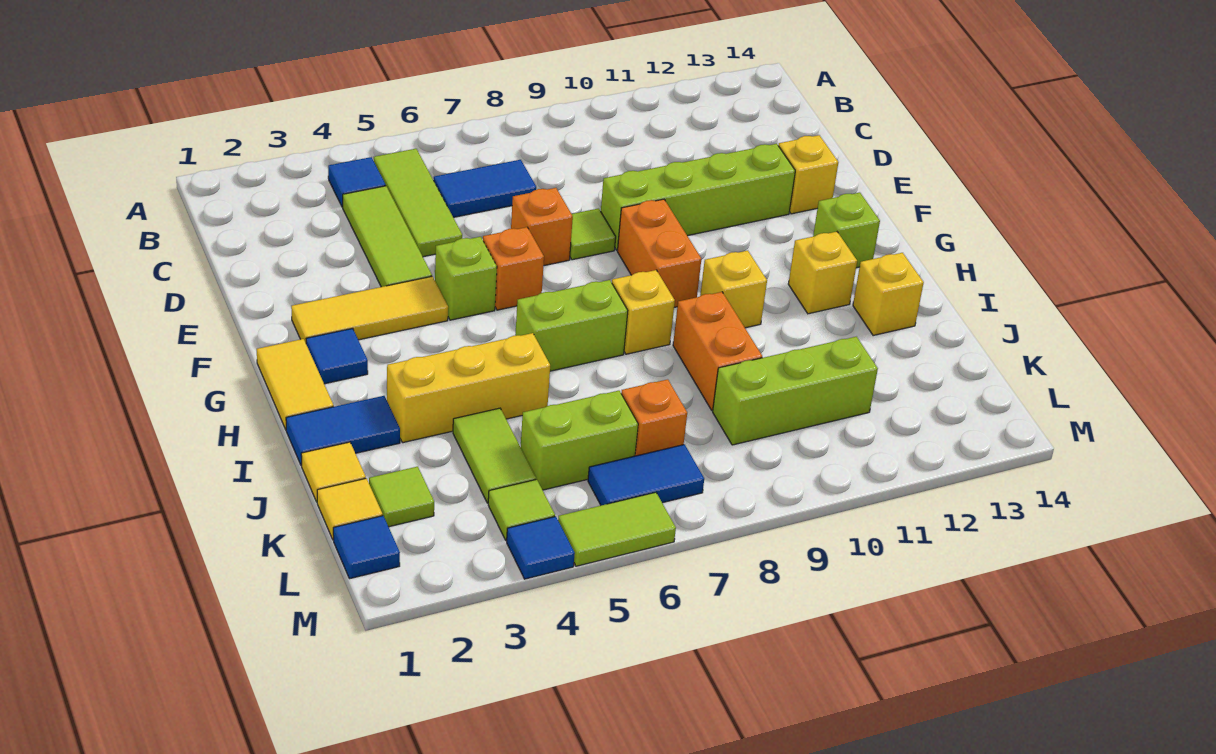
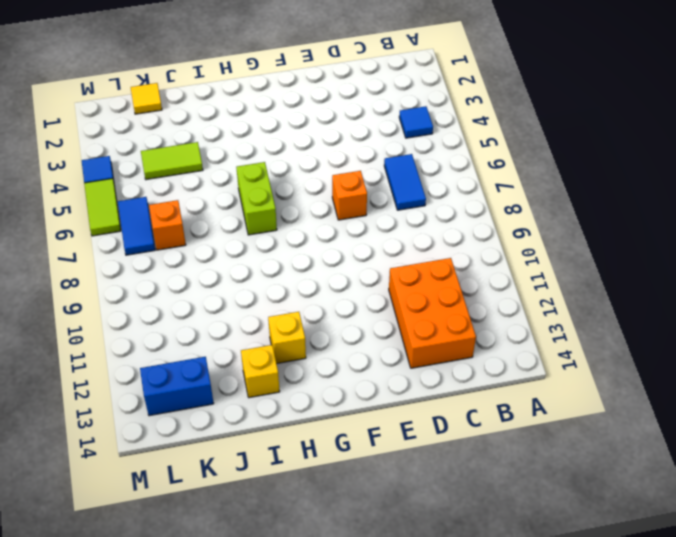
orange brick C11:D13 level 1 -> none
blue brick K13:L13 level 1 -> none
none -> lime tile B5:D5 level 1
none -> lime tile C4:E4 level 1
none -> lime tile E8 level 1
none -> lime brick E9:E12 level 1

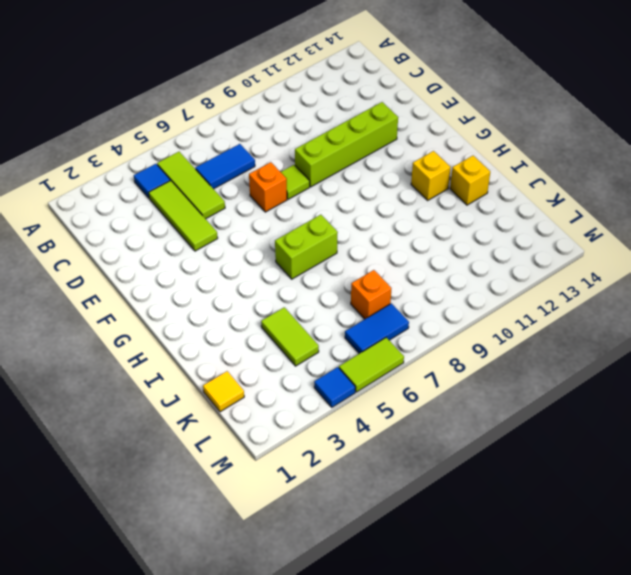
none -> yellow brick E13 level 1
none -> yellow tile F2:F4 level 1
none -> lime brick F5 level 1
none -> orange brick F6 level 1

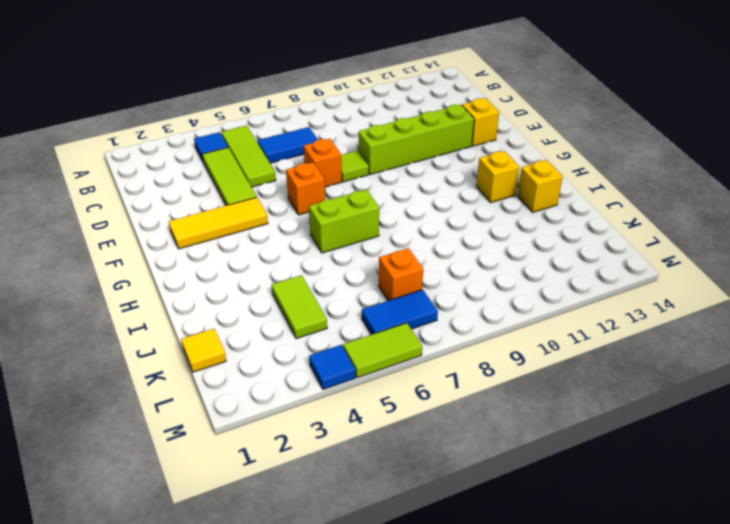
none -> lime brick F5 level 1
none -> orange brick F9:G9 level 1
none -> yellow tile G1:H1 level 1
none -> blue tile G2 level 1

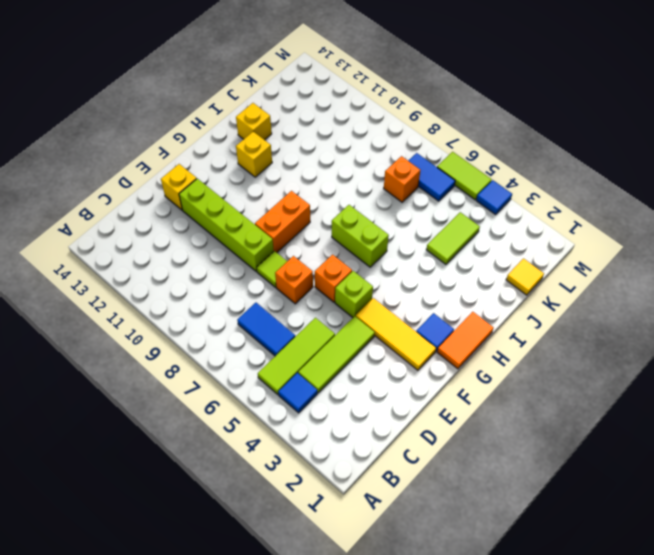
orange tile G1:H1 level 1 -> yellow tile G1:H1 level 1
none -> lime brick G13 level 1
none -> yellow brick H8 level 1
none -> yellow brick H10 level 1
none -> blue tile I1:I2 level 1

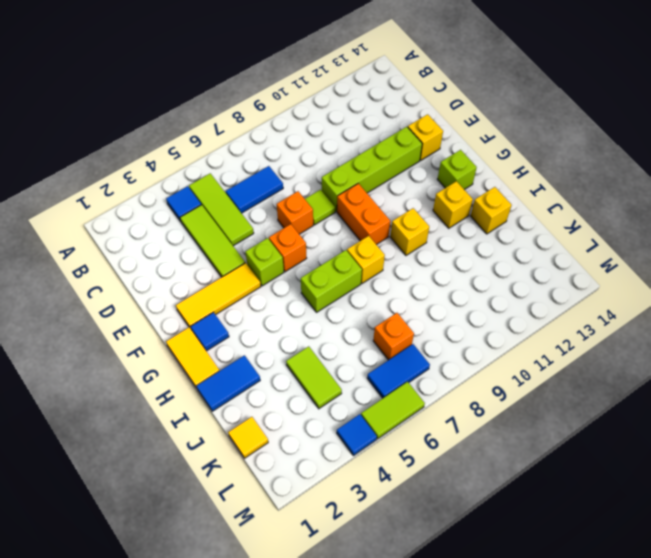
none -> yellow brick I3:I5 level 1
none -> orange brick I9:J9 level 1
none -> yellow tile J1 level 1
none -> lime tile K2 level 1

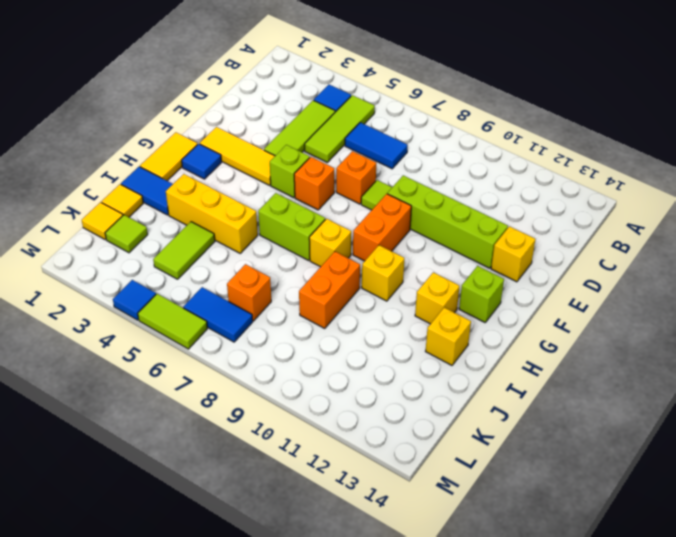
none -> lime brick K5:K6 level 1
none -> lime brick K9:K11 level 1
none -> blue tile L1 level 1
none -> lime tile L4 level 1

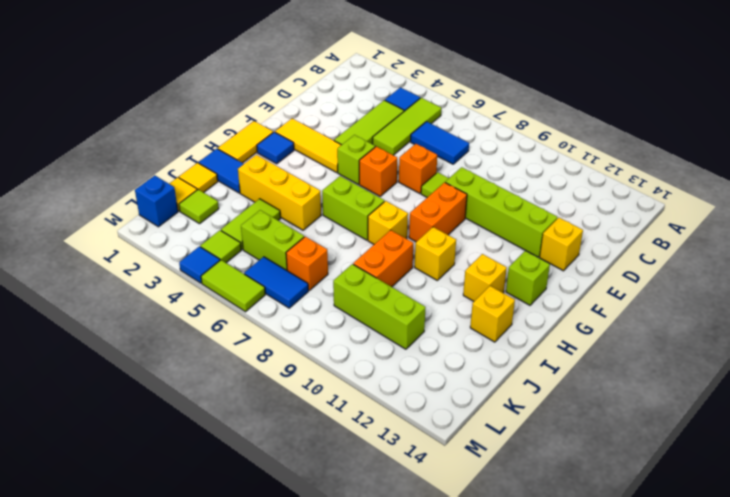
blue brick L1 level 1 -> blue tile L1 level 1

